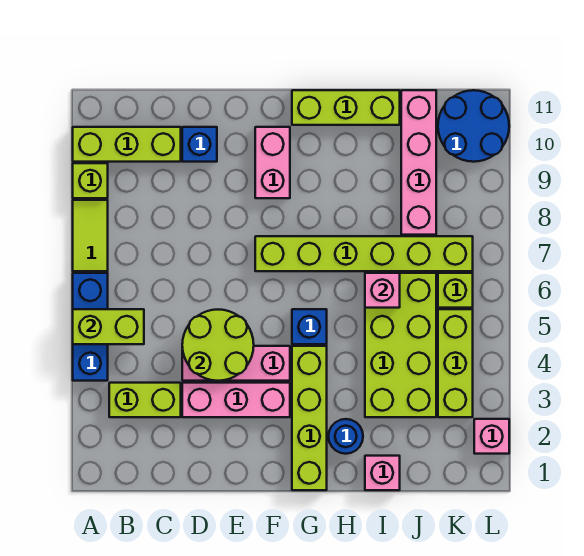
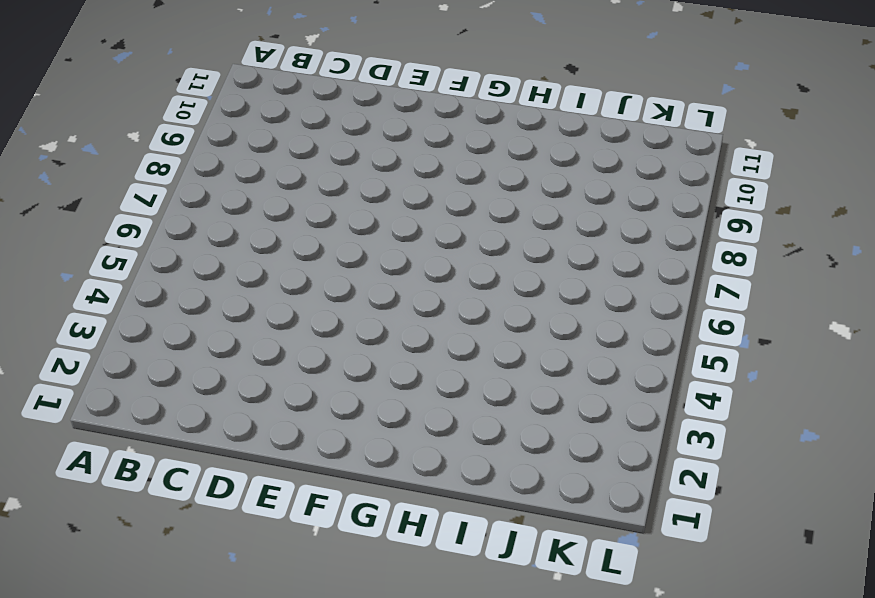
none -> blue brick A4:A6 level 1
none -> lime tile A7:A8 level 1
none -> lime brick A9 level 1

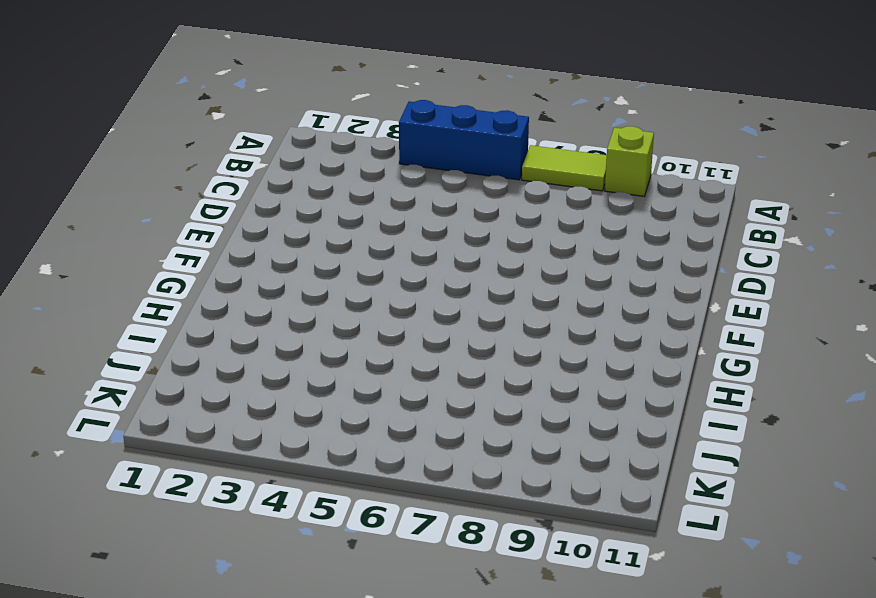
none -> lime brick A10:C10 level 1
none -> lime brick B3:C3 level 1
none -> pink brick D3:F3 level 1

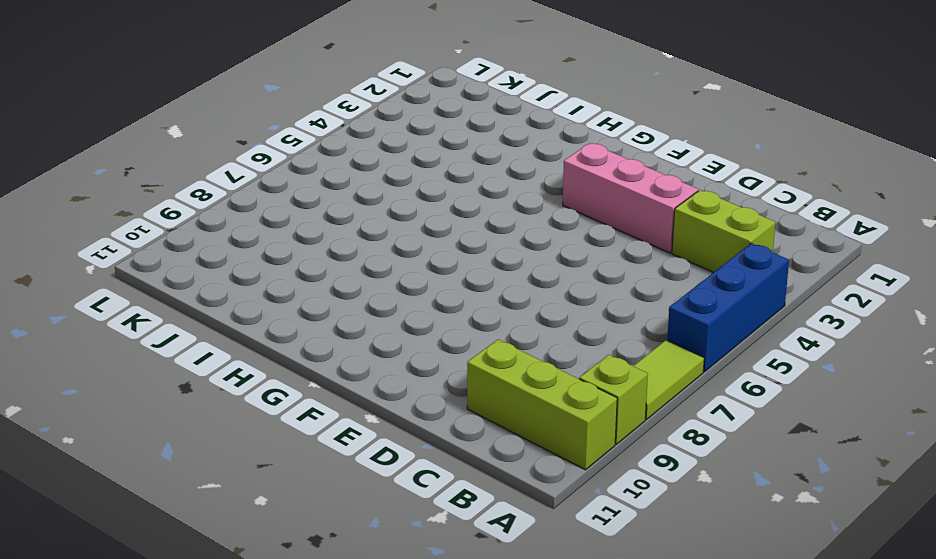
none -> pink brick D4:F4 level 1
none -> blue brick D10 level 1
none -> lime brick F7:K7 level 1

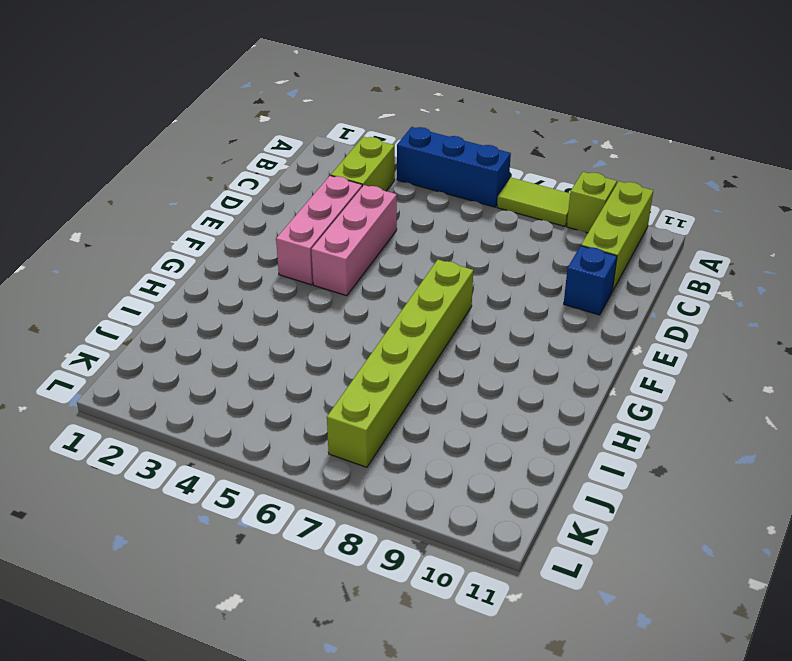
none -> pink brick F9:F10 level 1
none -> lime brick G1:G4 level 1
none -> blue brick G5 level 1

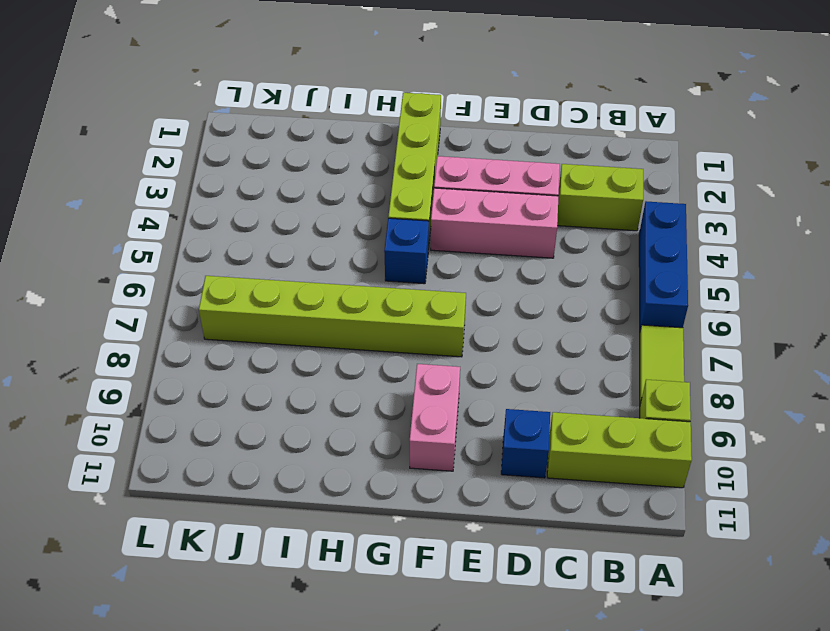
none -> lime brick G11:I11 level 1
none -> blue round brick H2 level 1
none -> pink brick I1 level 1

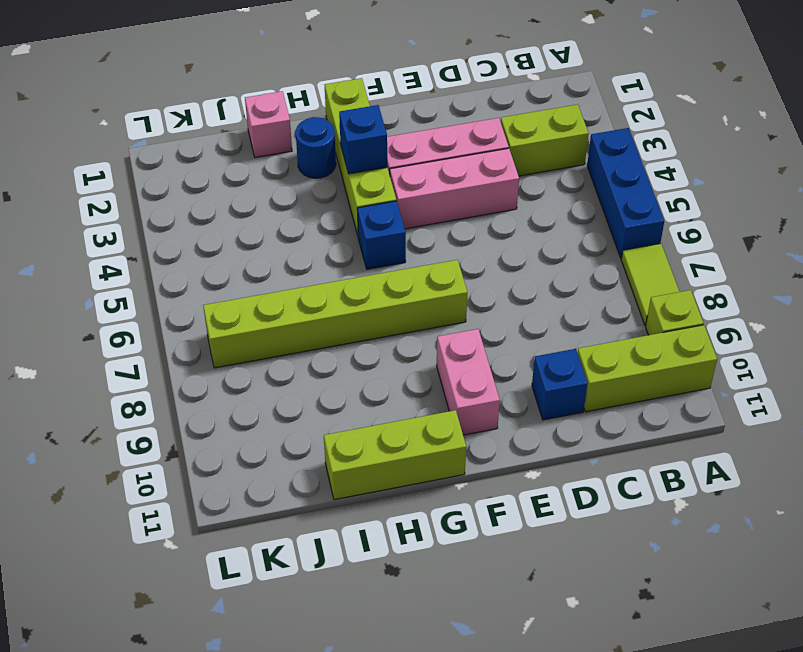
blue brick G3 level 2 -> none
none -> lime brick I3:J6 level 1
none -> pink brick J8:J11 level 1
none -> lime brick K3:K5 level 1

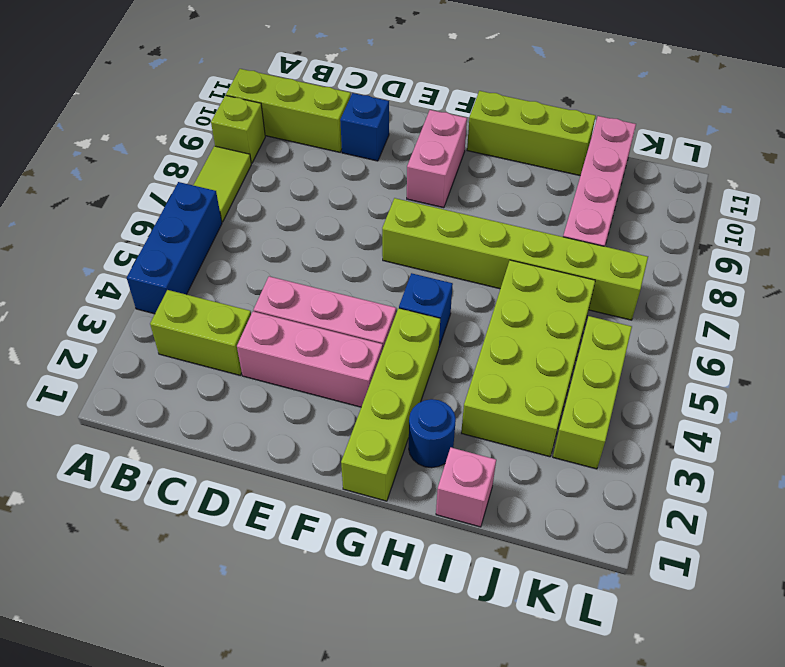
none -> lime brick K6 level 1
none -> blue round brick K10:L11 level 1
none -> pink brick L2 level 1

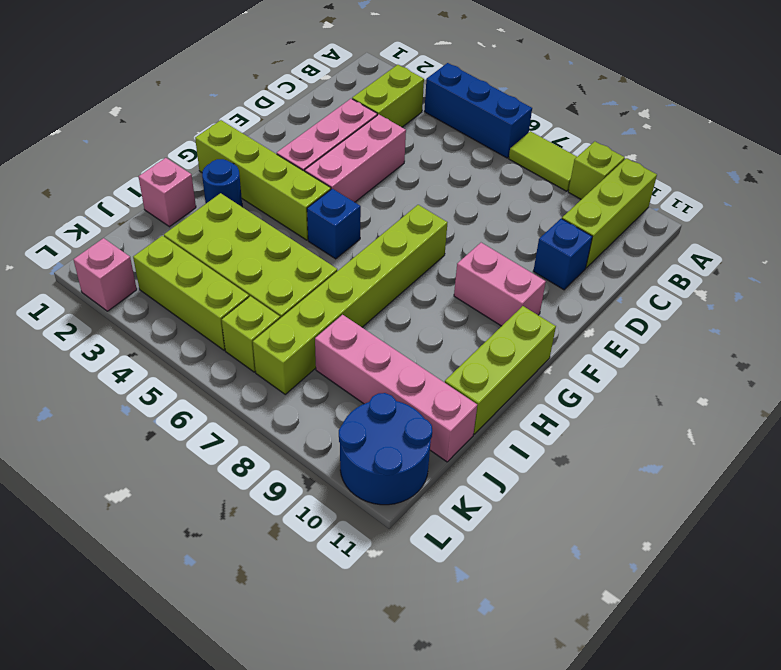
none -> lime brick A5:B5 level 2
none -> lime round brick D4:E5 level 2
none -> pink brick I6 level 2

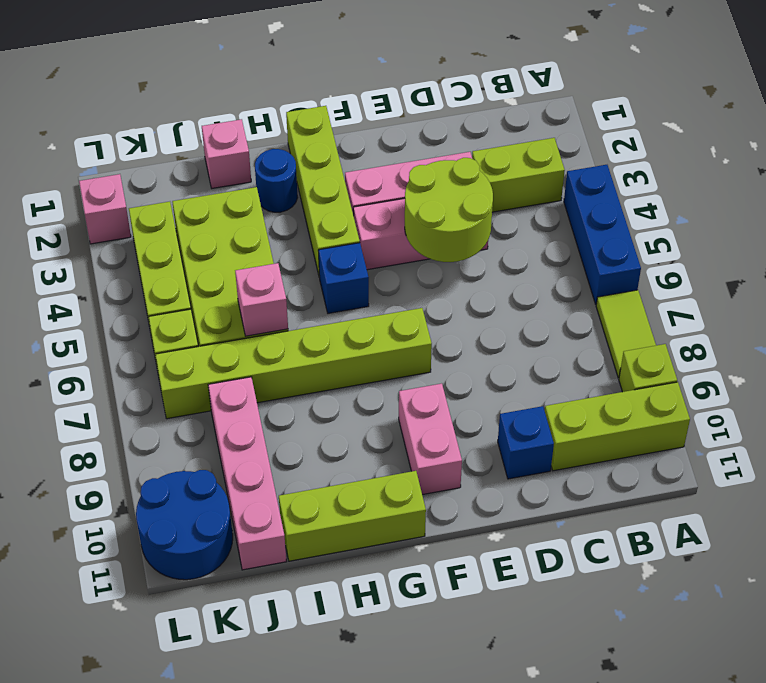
none -> lime brick A5:B5 level 2

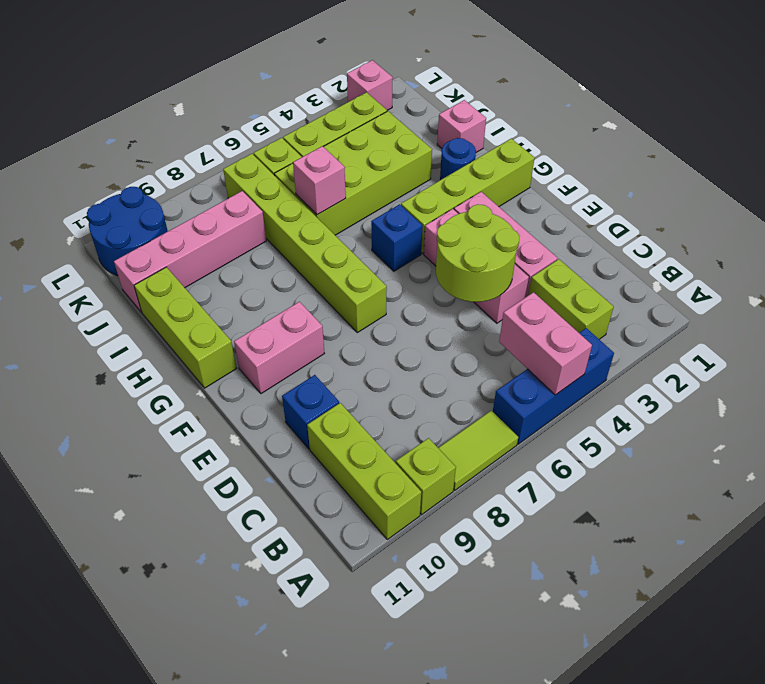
pink brick A5:B5 level 2 -> lime brick A5:B5 level 2

